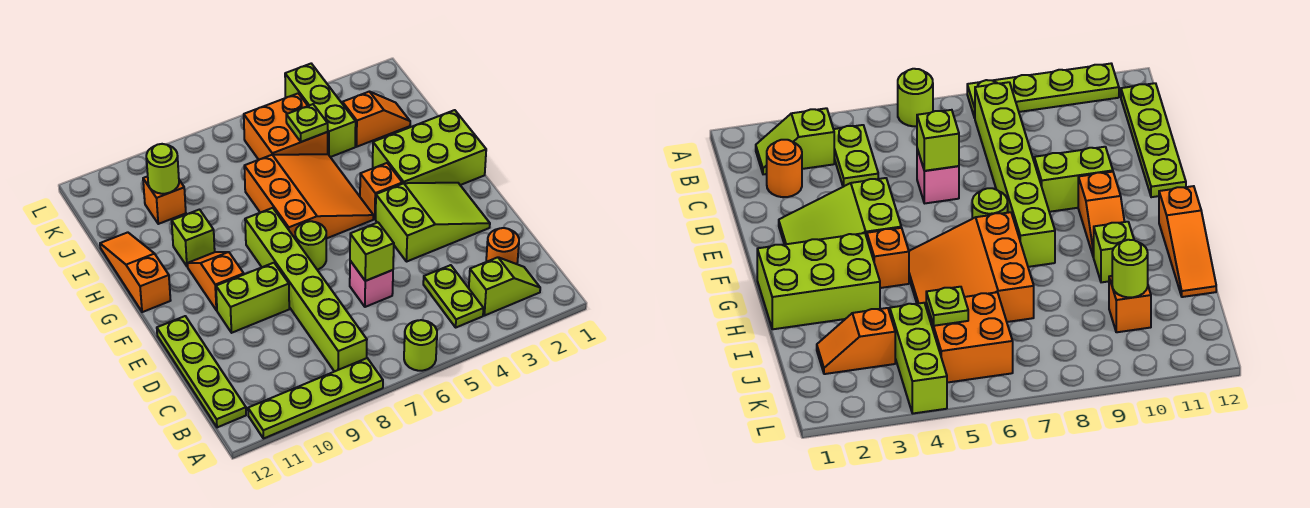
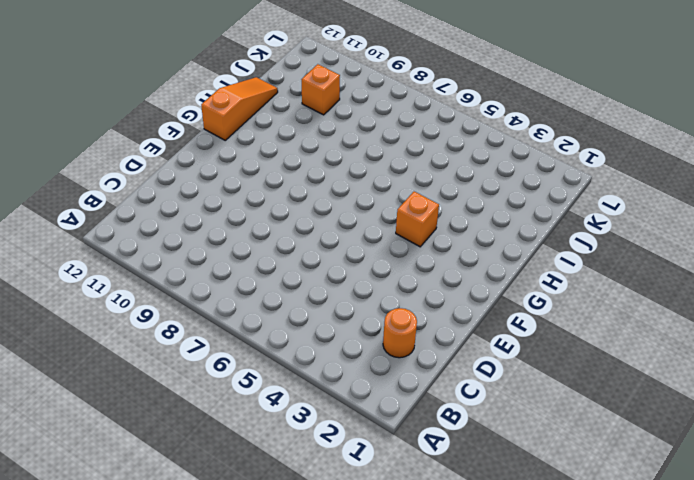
none -> lime round brick A6 level 1
none -> lime plate A8:A11 level 1
none -> lime slope B2:B3 level 1 top 3

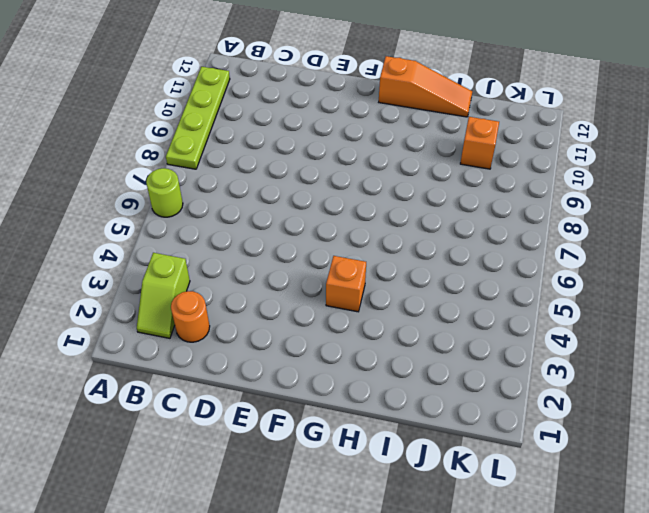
none -> lime plate B4:C4 level 1
none -> lime brick B8:G8 level 1
none -> lime plate B12:E12 level 1

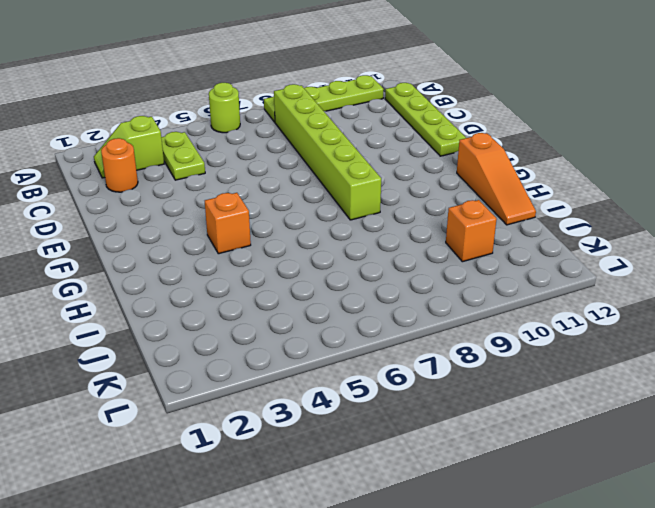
none -> pink brick D6 level 1
none -> lime slope E2:F4 level 1 top 4
none -> lime brick E9:E10 level 1

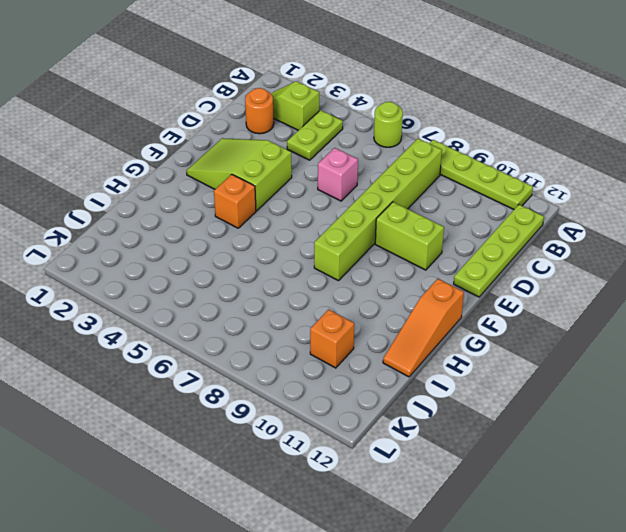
none -> lime round brick F7 level 1
none -> orange slope F10:G10 level 1 top F
none -> lime brick G1:H3 level 1

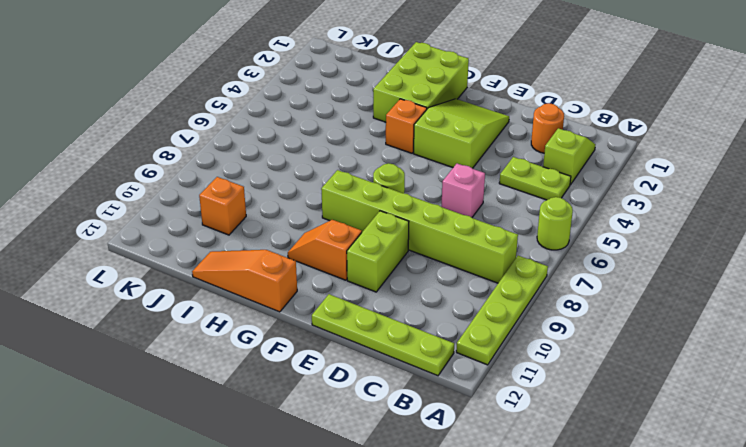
none -> orange slope G5:I7 level 1 top 7
none -> lime brick H10 level 1
none -> orange slope J2:J3 level 1 top 3

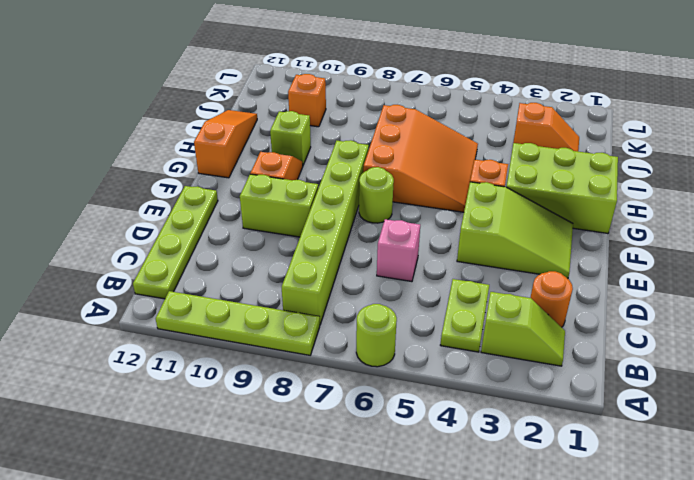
none -> lime brick J4:L4 level 1
none -> orange brick J5:K6 level 1
none -> lime brick D6 level 2

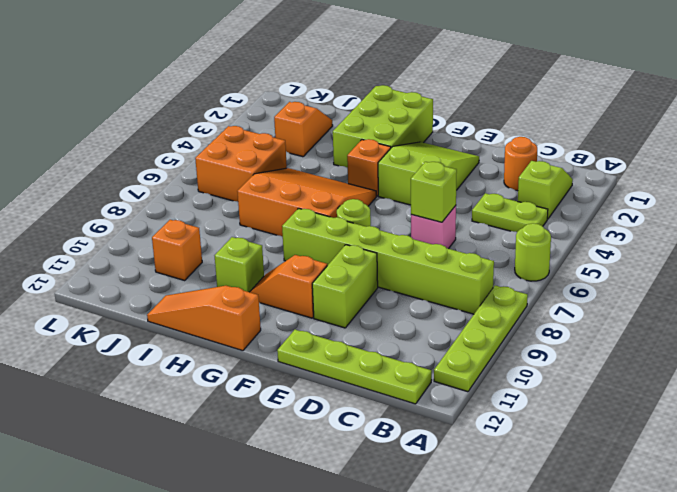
none -> lime brick J4:L4 level 1
none -> lime plate J5 level 2
none -> lime round brick J10 level 2

